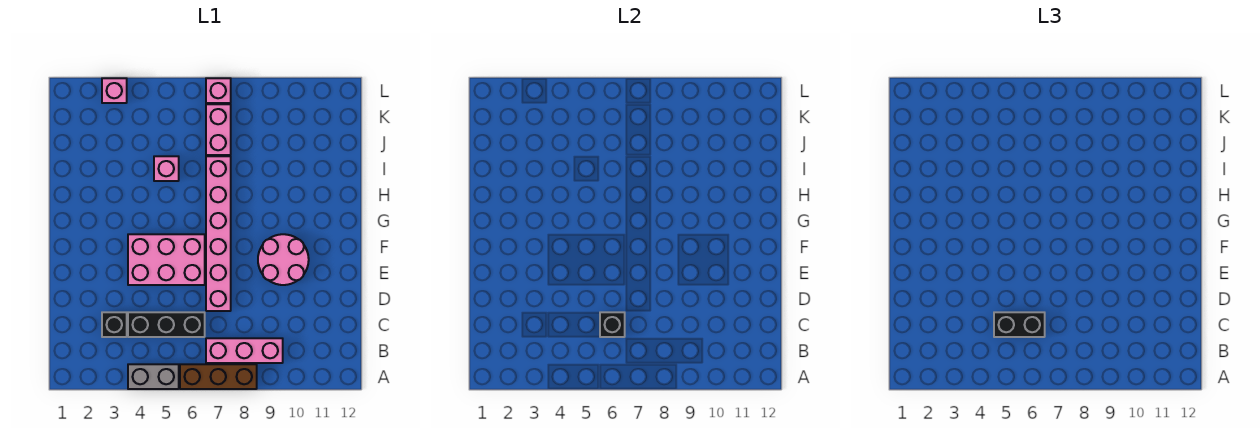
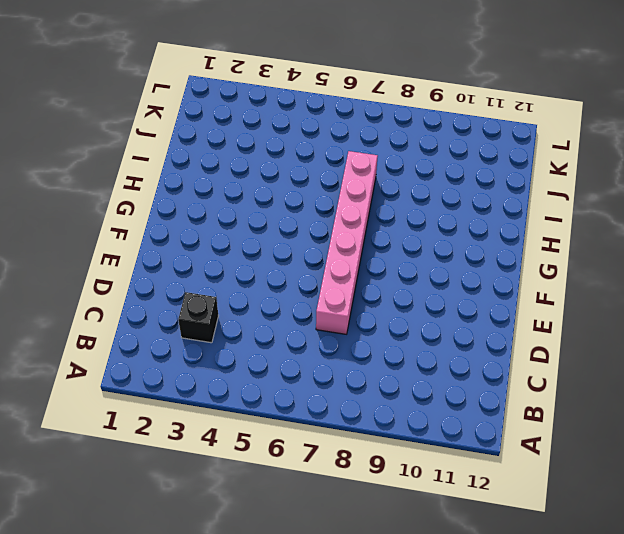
none -> grey brick A4:A5 level 1
none -> brown brick A6:A8 level 1
none -> pink brick B7:B9 level 1

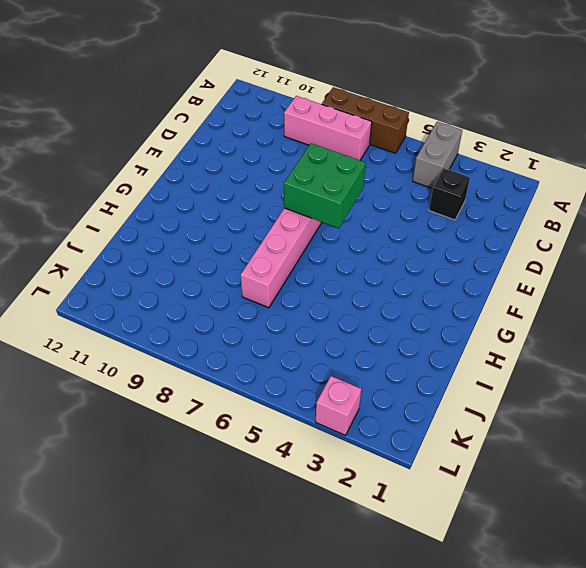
grey brick A4:B4 level 1 -> grey brick A4:A5 level 1
green brick E6:F7 level 2 -> none
none -> black brick C4:C6 level 1
none -> pink brick E4:F6 level 1
none -> pink round brick E9:F10 level 1

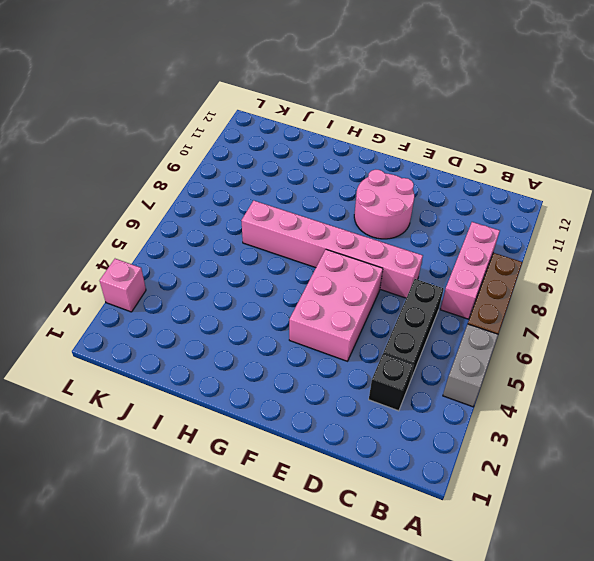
none -> pink brick I5 level 1
none -> pink brick J7:K7 level 1
none -> pink brick L7 level 1

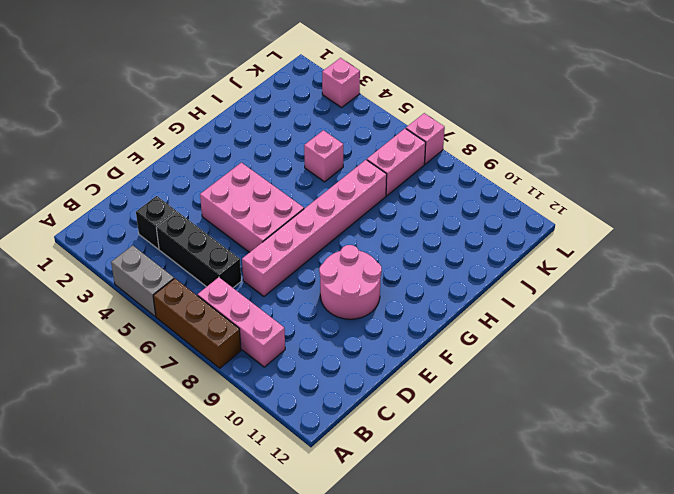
none -> black brick C6 level 2
none -> black brick C5:C6 level 3

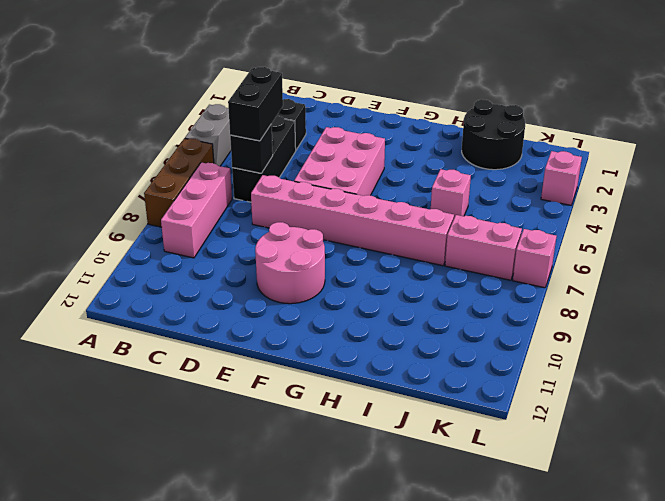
black round brick I1:J2 level 1 -> none

